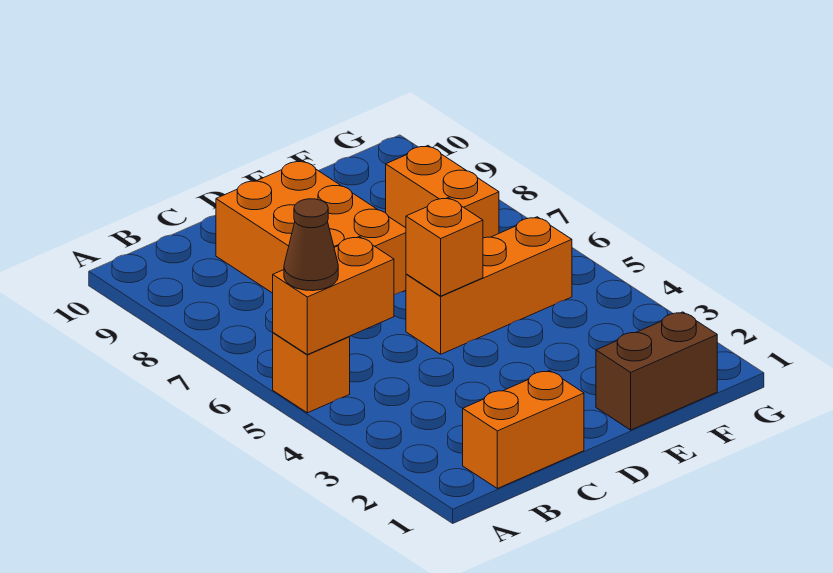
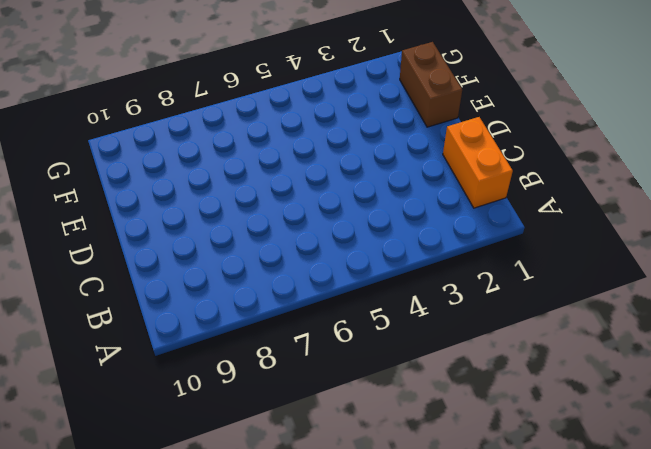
none -> orange brick A5 level 1
none -> orange brick C7:D9 level 1

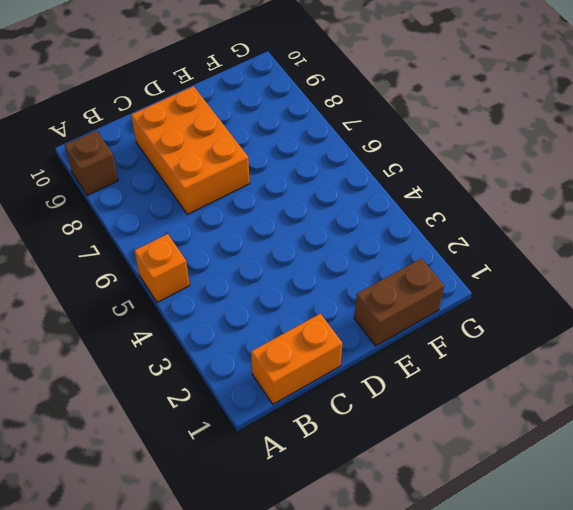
brown brick A9 level 1 -> none
none -> orange brick D5:F5 level 1
none -> orange brick F7:F8 level 1

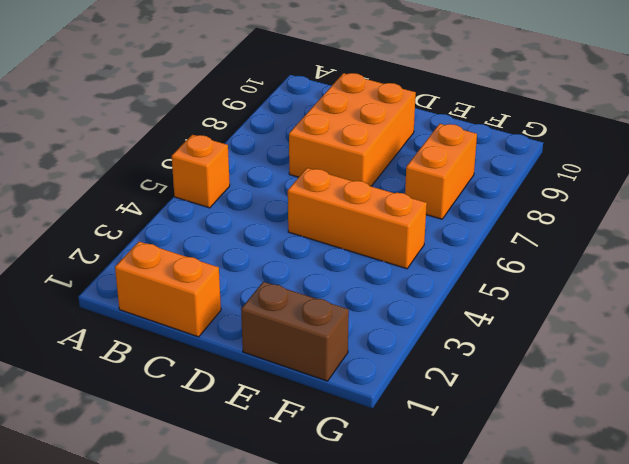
none -> orange brick A5:B5 level 2
none -> orange brick D5 level 2

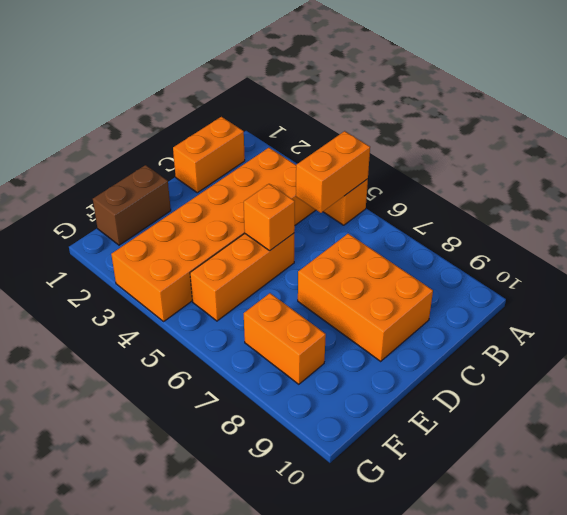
orange brick B3:G4 level 1 -> none
none -> brown cone A5 level 3

